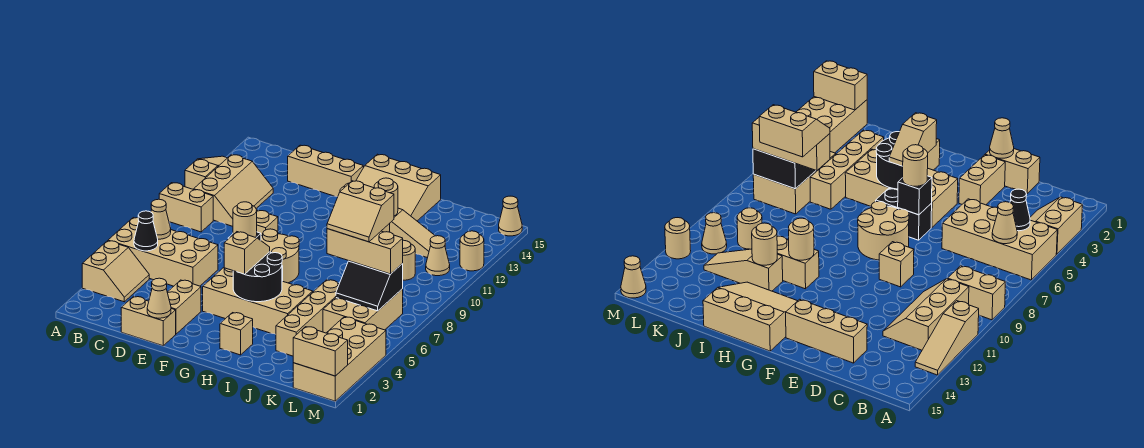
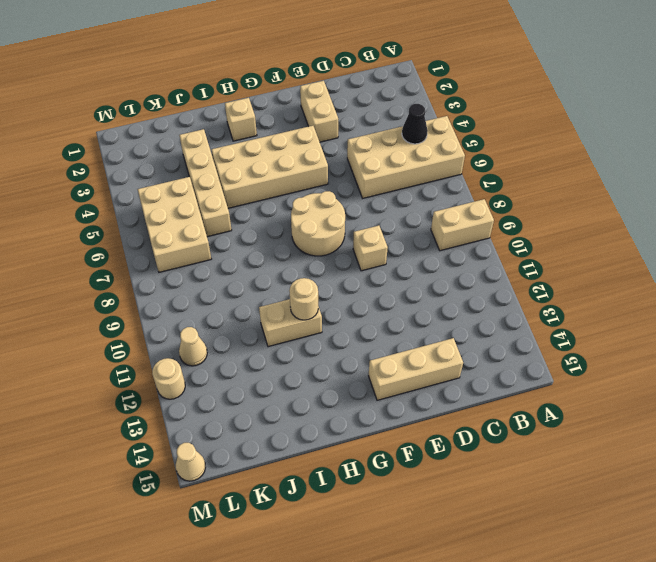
none -> tan slope A3:B4 level 1 top A
none -> tan slope A11:A13 level 1 top 11
none -> tan slope B10:C12 level 1 top B
none -> tan brick D1:E1 level 1

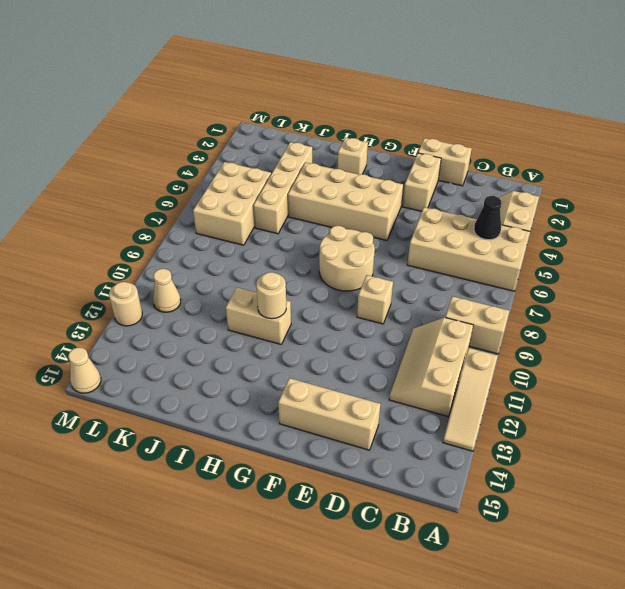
none -> black brick F6:G6 level 1
none -> tan slope G13:I15 level 1 top 15
none -> tan slope I12:K12 level 1 top I
none -> tan round brick K10 level 1

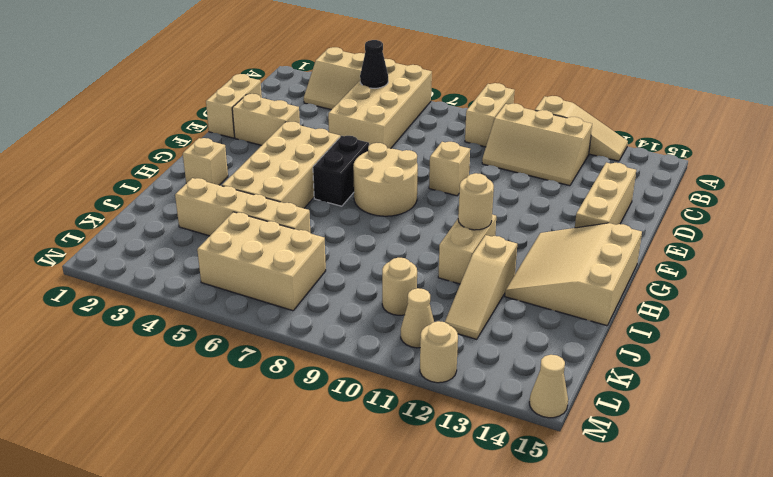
none -> tan brick L1:M4 level 1
none -> tan cone B6 level 2
none -> tan cone E1 level 2
none -> black brick F6 level 2

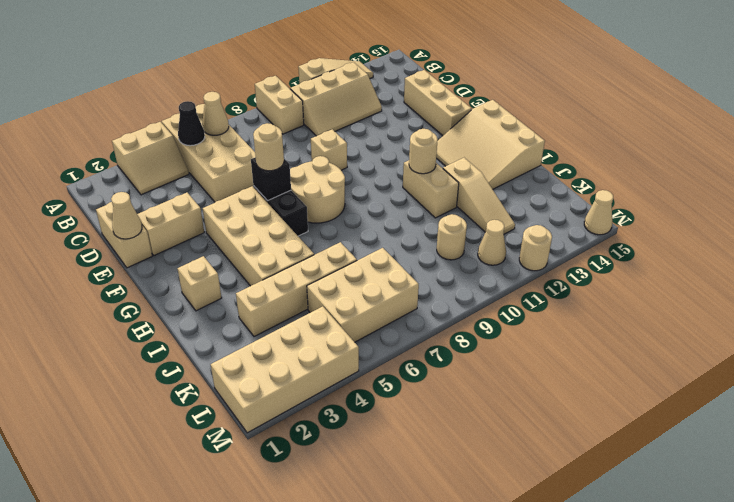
none -> black round brick G4:H5 level 2
none -> tan round brick I12 level 2
none -> black slope K6:L7 level 2 top 7
none -> tan brick L1:M1 level 2

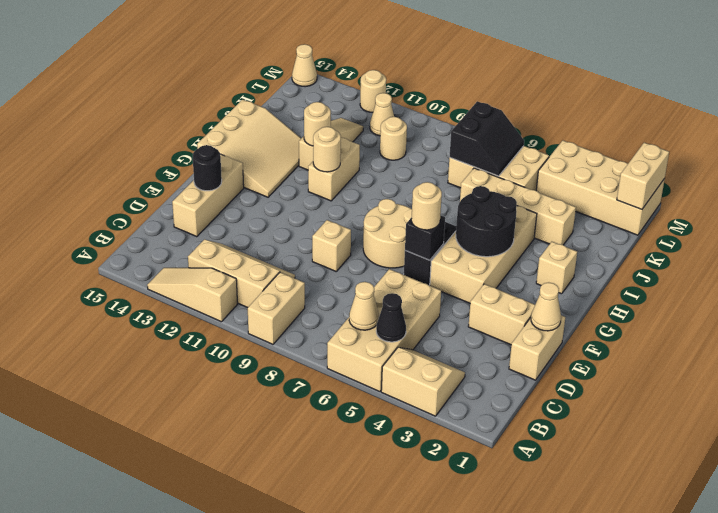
black round brick E14 level 2 -> none
none -> tan slope G4:G5 level 3 top 4
none -> tan brick J7:L7 level 3
none -> tan slope J7:K8 level 4 top 8

